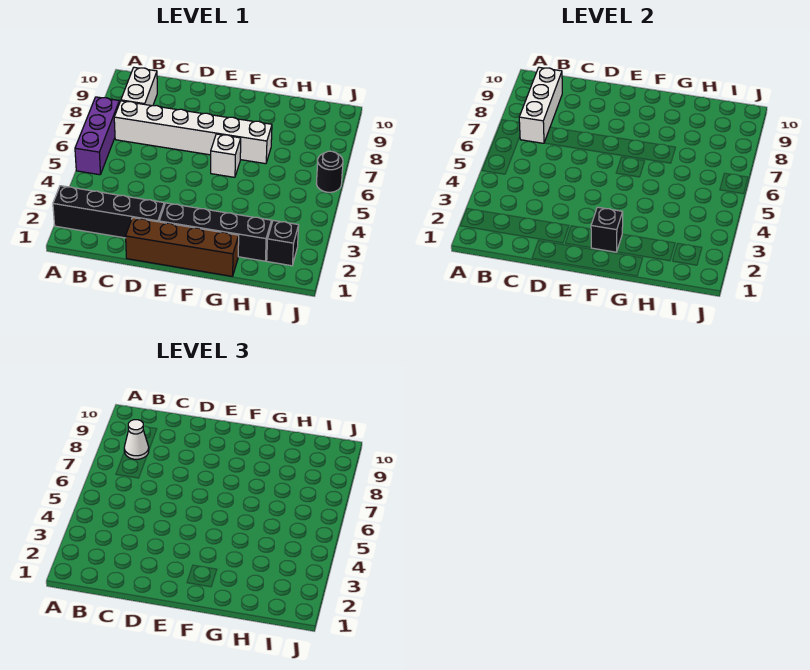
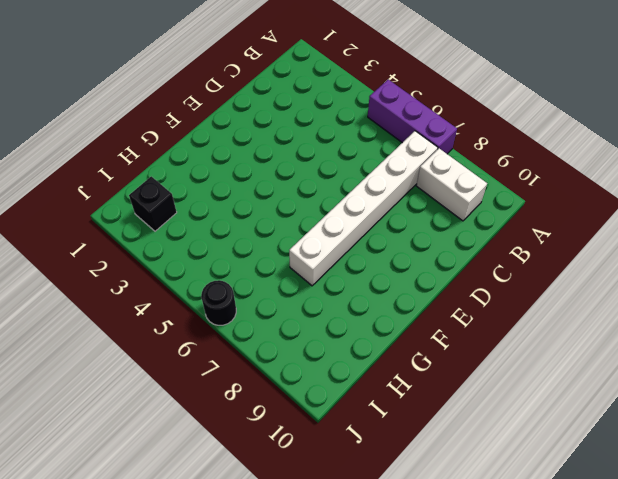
none -> black brick A2:D2 level 1
none -> brown brick D1:G1 level 1
none -> black brick E2:H2 level 1

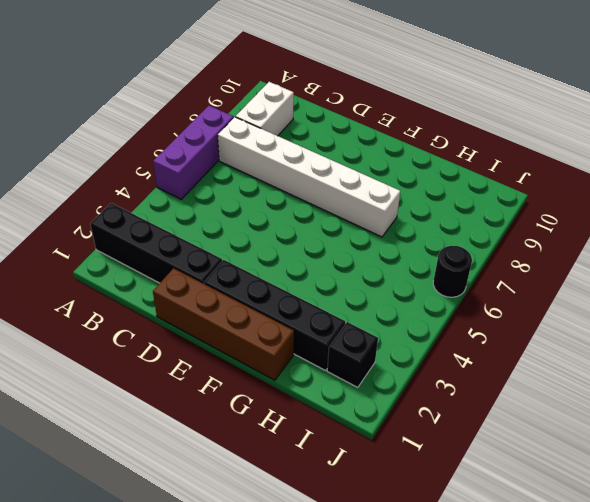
none -> white brick F6 level 1
none -> white brick B7:B9 level 2
none -> black brick F2 level 2

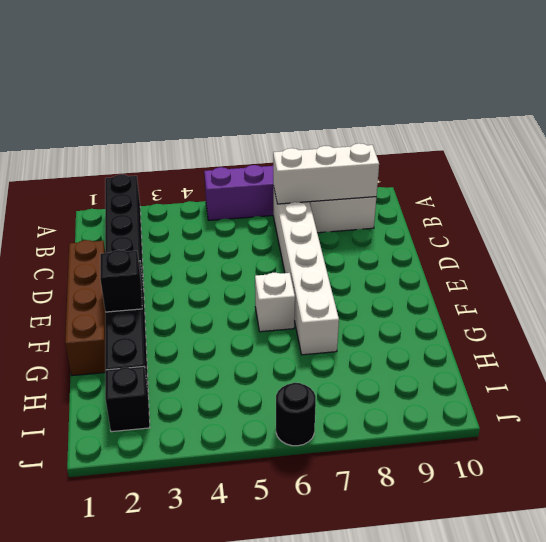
none -> white cone B8 level 3

